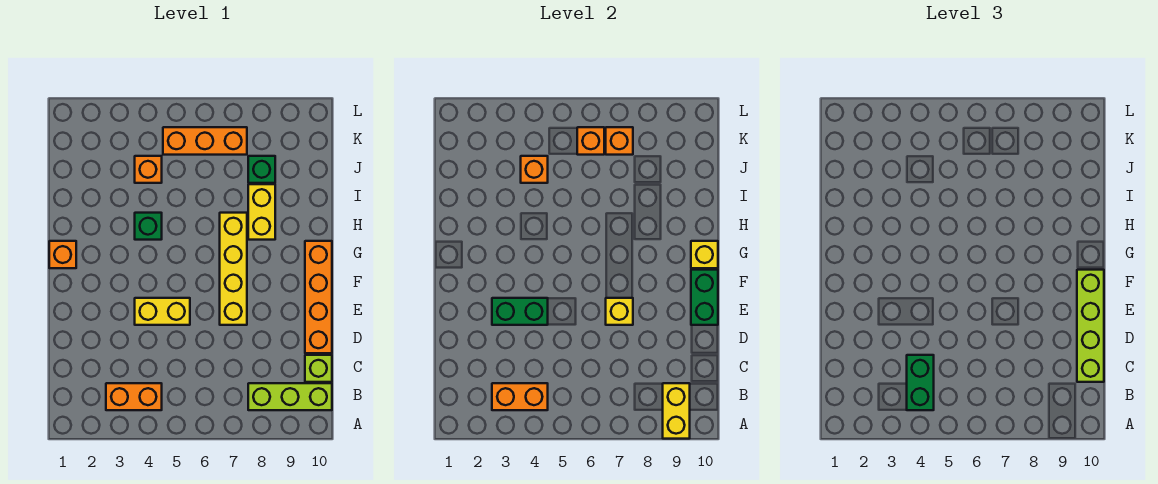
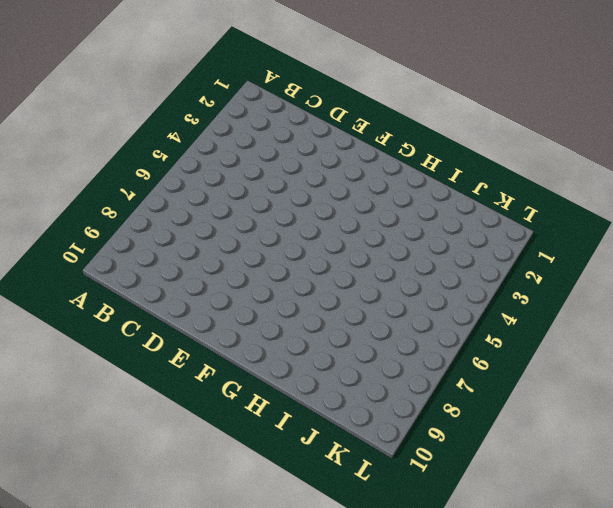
none -> orange brick B3:B4 level 1
none -> lime brick B8:B10 level 1
none -> lime brick C10 level 1

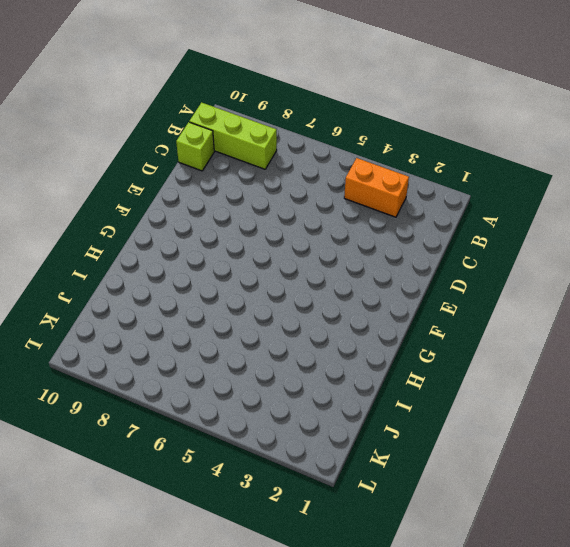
none -> orange brick D10:G10 level 1
none -> yellow brick E4:E5 level 1
none -> yellow brick E7:H7 level 1

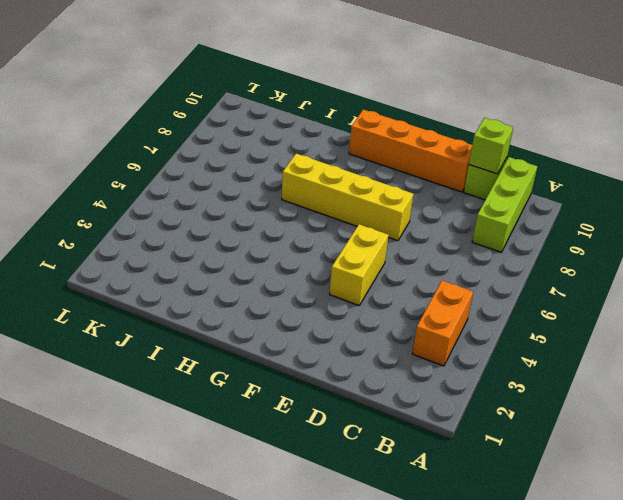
lime brick C10 level 2 -> none
none -> orange brick G1 level 1
none -> green brick H4 level 1
none -> yellow brick H8:I8 level 1

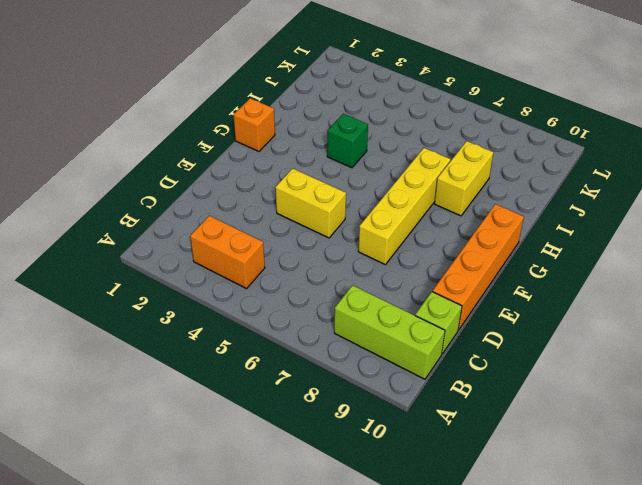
none -> orange brick J4 level 1
none -> green brick J8 level 1
none -> orange brick K5:K7 level 1

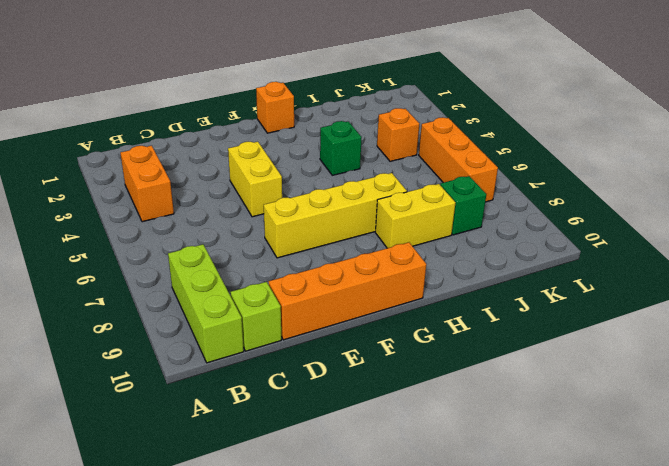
none -> yellow brick A9:B9 level 2
none -> orange brick B3:B4 level 2
none -> green brick E3:E4 level 2

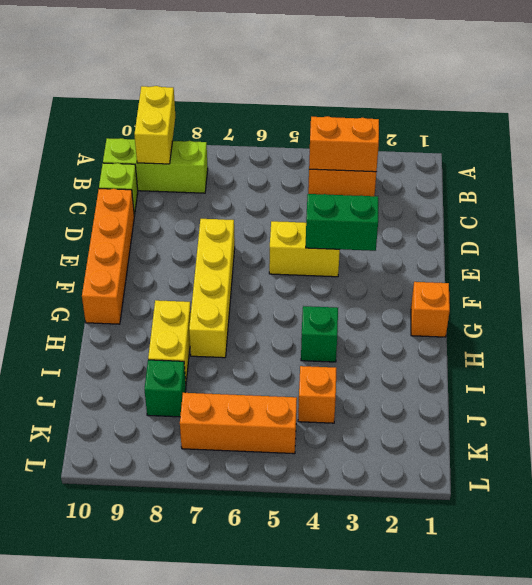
none -> yellow brick E7 level 2
none -> green brick E10:F10 level 2
none -> yellow brick G10 level 2

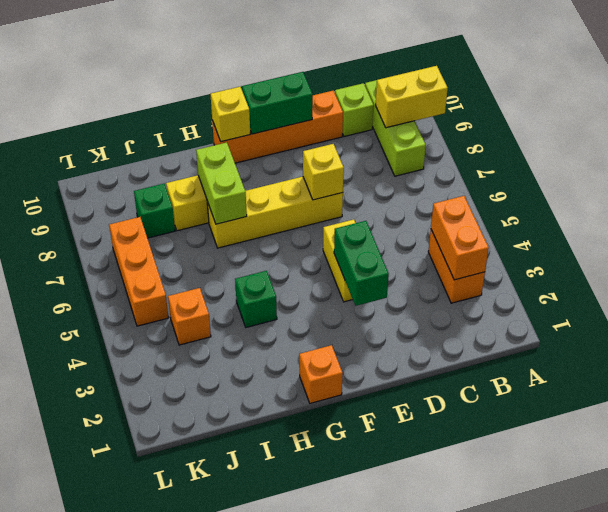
lime brick H7:H8 level 2 -> none
none -> orange brick J4 level 2
none -> orange brick K6 level 2
none -> orange brick K7 level 2

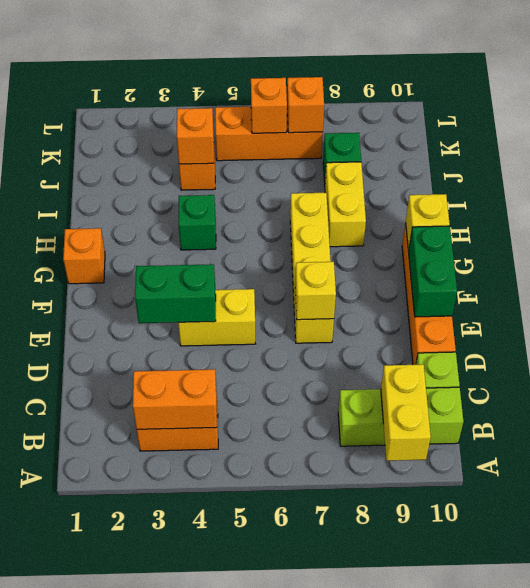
none -> green brick B4:C4 level 3
none -> lime brick C10:F10 level 3

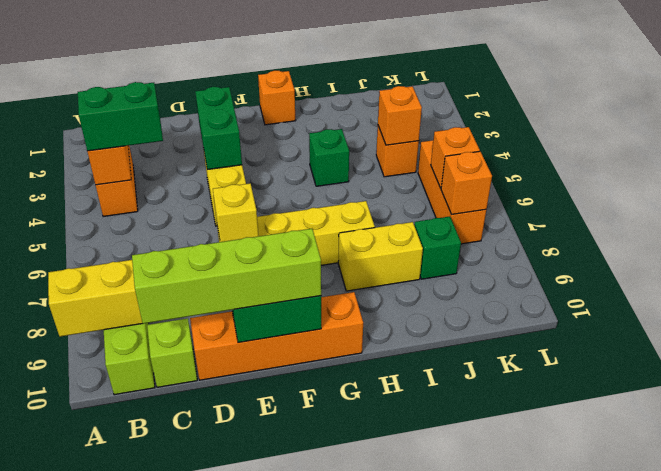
none -> yellow brick G10 level 2

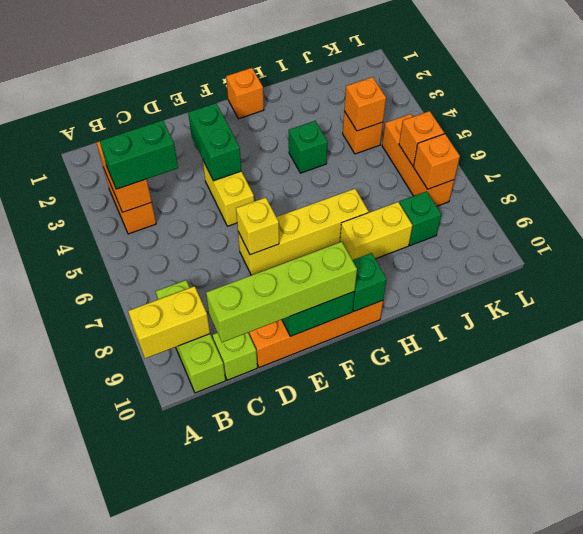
green brick G10 level 2 -> yellow brick G10 level 2

